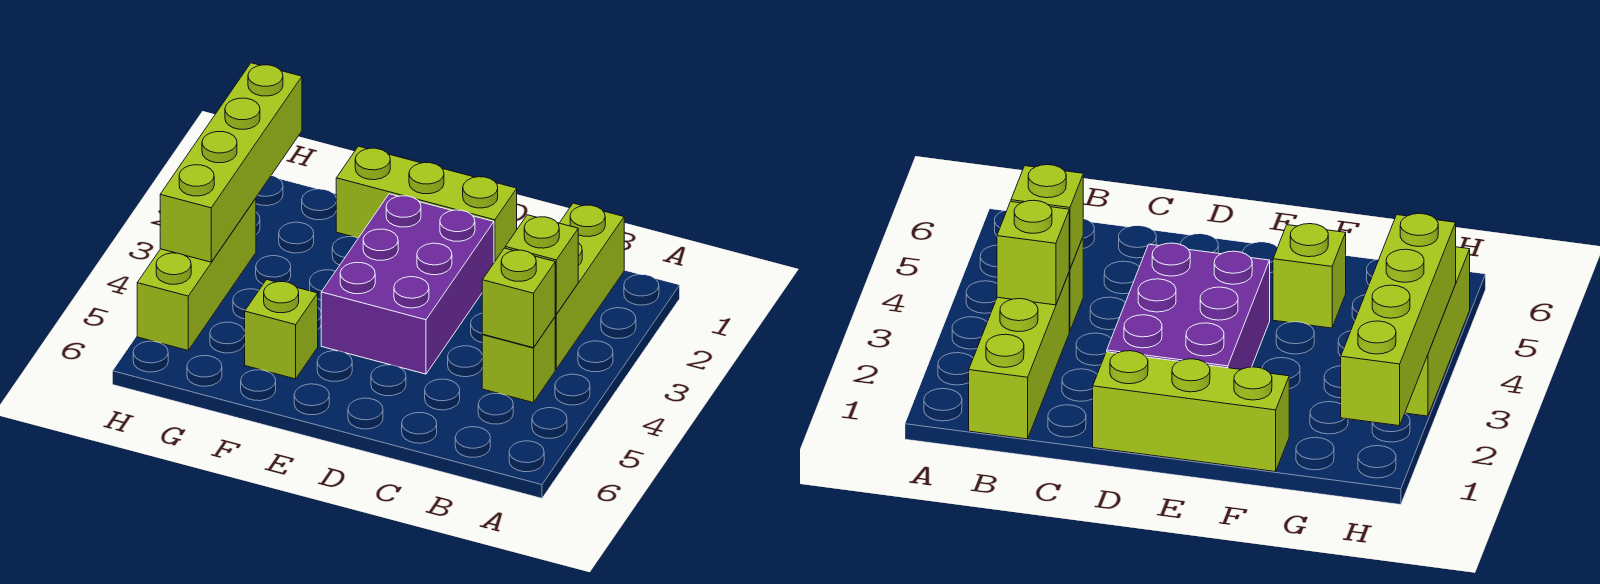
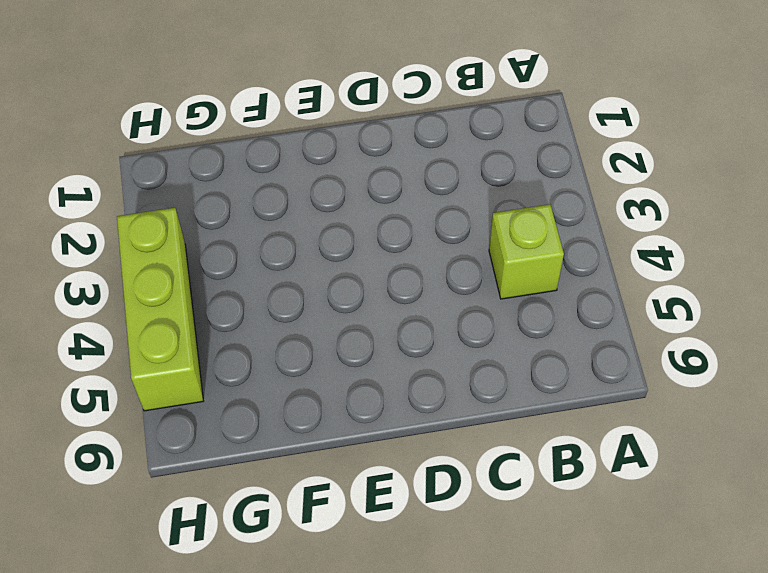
none -> lime brick B1:B3 level 1
none -> lime brick D1:F1 level 1

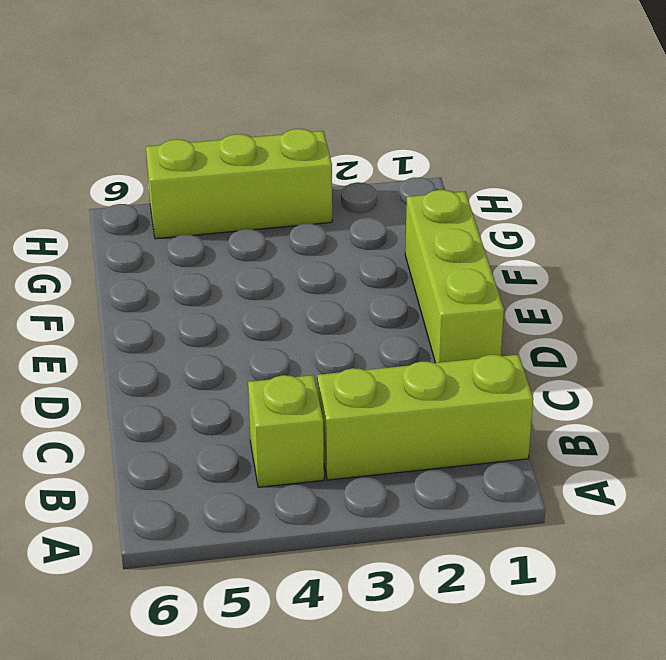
none -> purple brick D2:E4 level 1
none -> lime brick F5 level 1

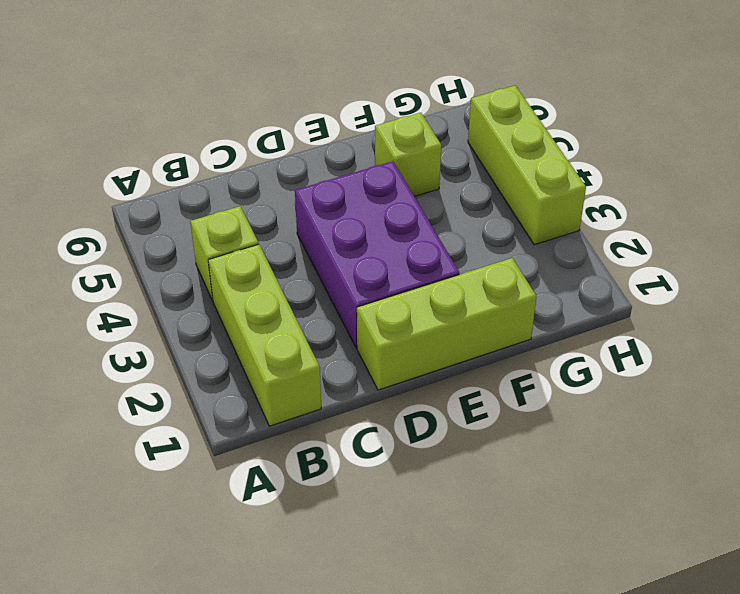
none -> lime brick B3 level 2
none -> lime brick B4 level 2

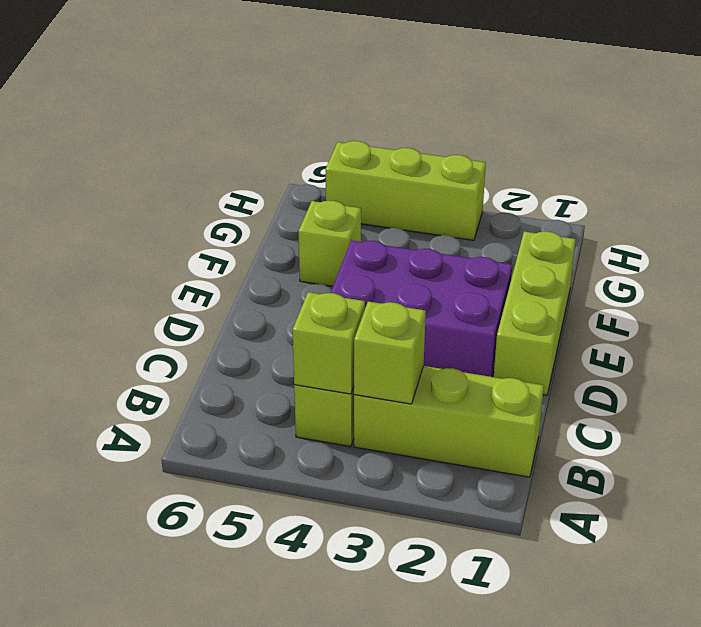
none -> lime brick H1:H4 level 2

